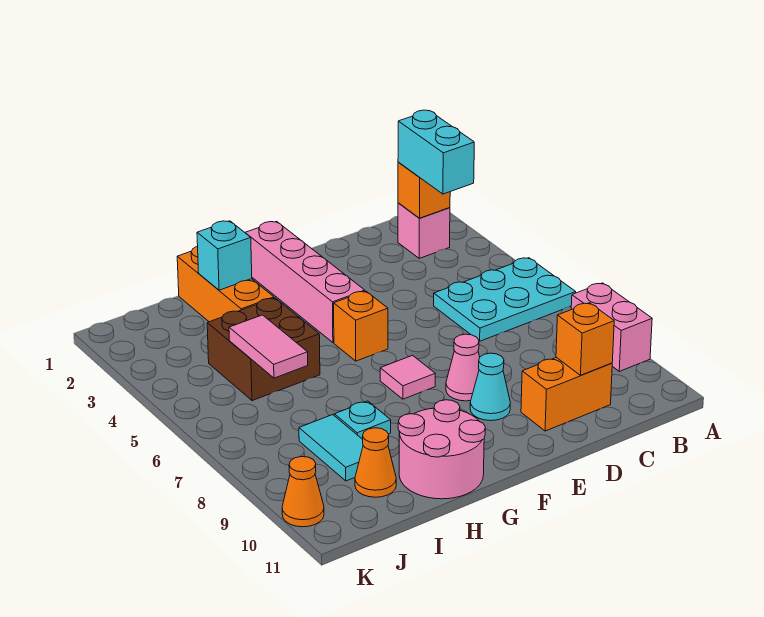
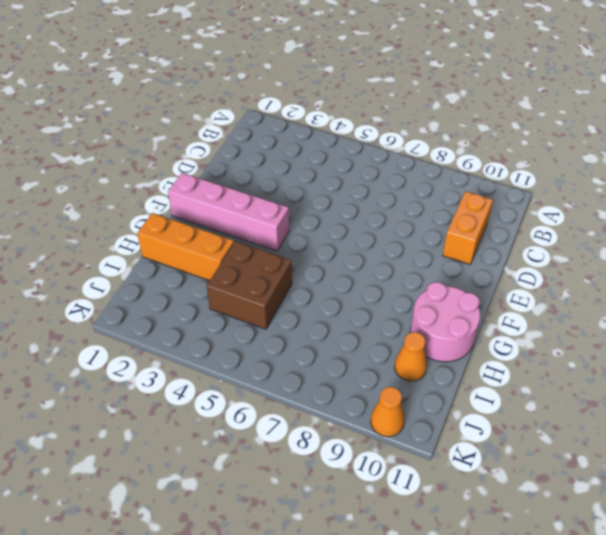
none -> cyan plate A5:C6 level 1
none -> pink brick A8:A9 level 1
none -> pink brick B2 level 1

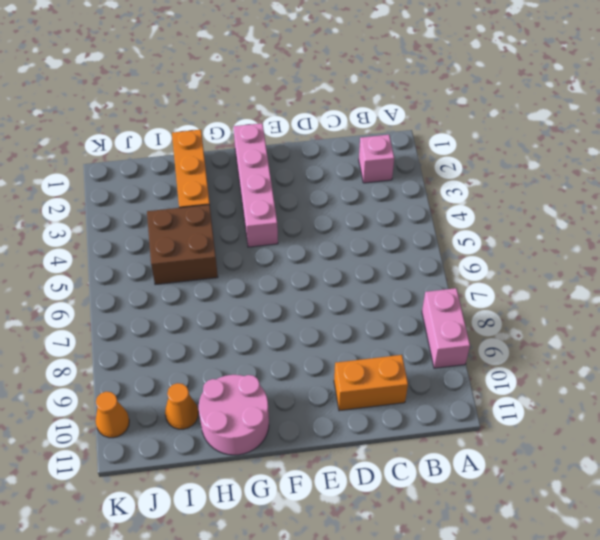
none -> cyan plate A5:C6 level 1
none -> pink cone E8 level 1
none -> cyan cone E9 level 1

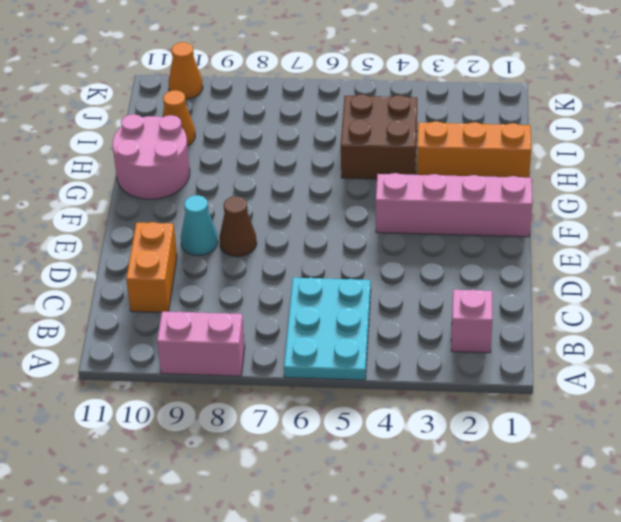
brown cone E8 level 1 -> pink cone E8 level 1
none -> orange brick F5 level 1
none -> pink tile F7 level 1
none -> cyan plate H8 level 1

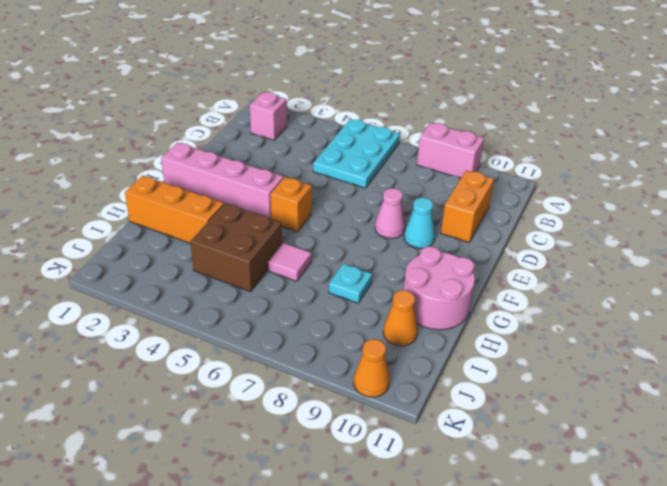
pink tile H6 level 1 -> pink tile F7 level 1
none -> cyan tile I8:I9 level 1
none -> orange brick B2 level 2
none -> orange brick C10 level 2

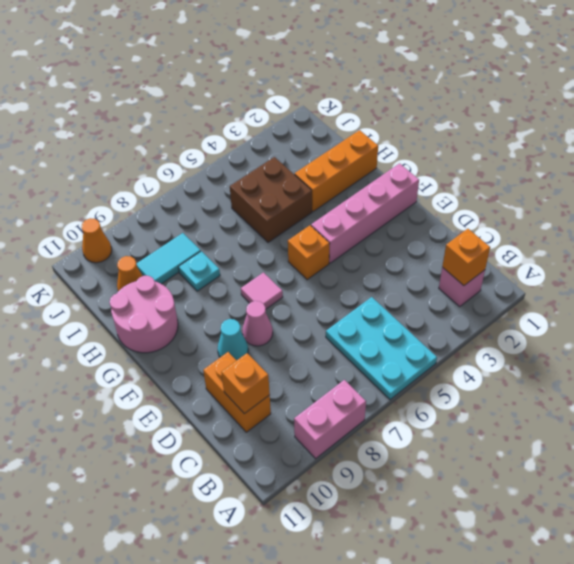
none -> cyan brick H2 level 2
none -> pink tile I5:I6 level 2
none -> cyan brick B2:B3 level 3

